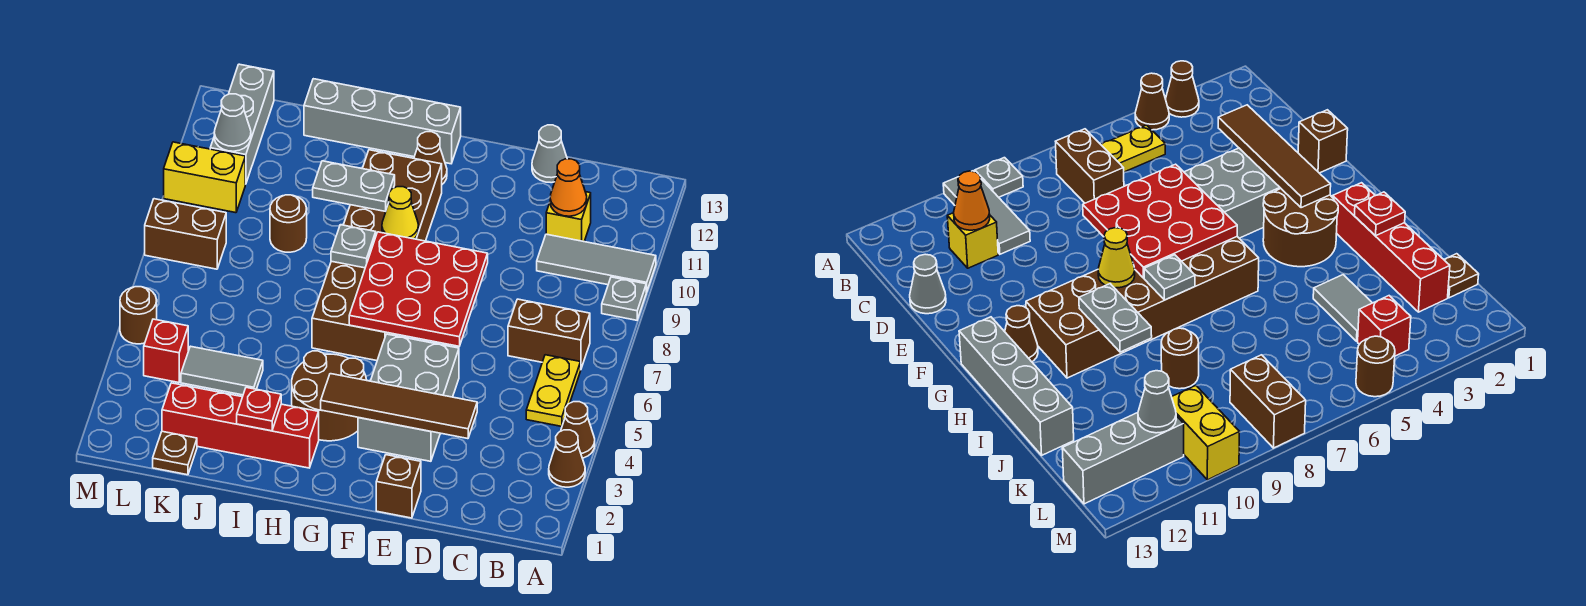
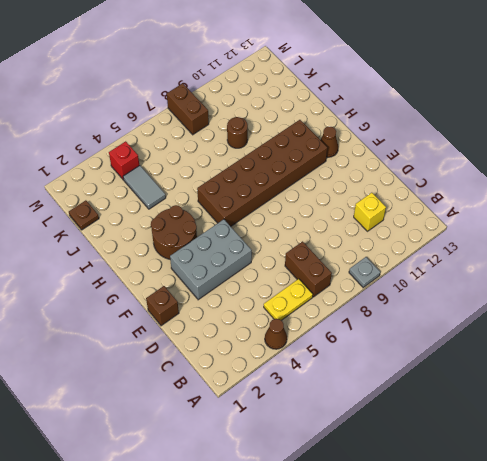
none -> brown cone A3 level 1
none -> grey tile A10:C10 level 1
none -> grey cone D13 level 1
none -> grey brick G13:J13 level 1

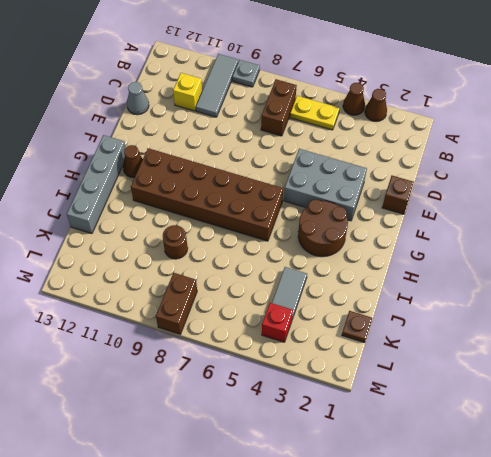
none -> red brick H2:K2 level 1
none -> yellow brick L10:M10 level 1
none -> grey brick L11:L13 level 1
none -> brown round brick M5 level 1

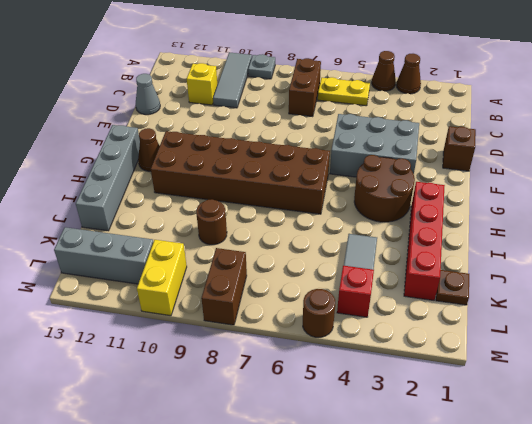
none -> orange cone C11 level 2
none -> brown tile D3:G3 level 2
none -> red plate E6:G8 level 2
none -> yellow cone G9 level 2

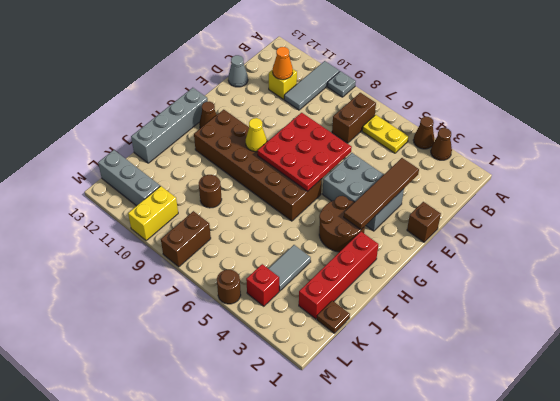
none -> grey plate H8 level 2
none -> grey plate H10:I10 level 2
none -> red plate I2 level 2
none -> grey cone L11 level 2

